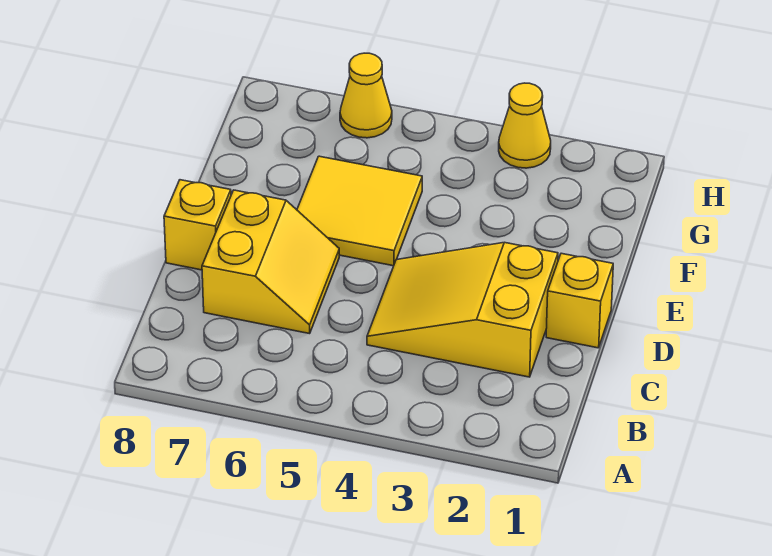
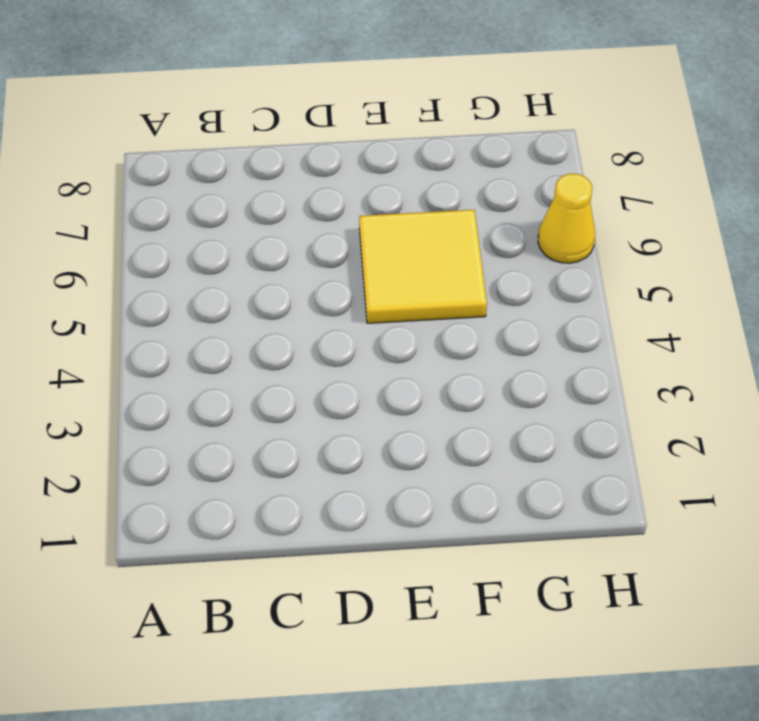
none -> yellow slope C2:D4 level 1 top 2
none -> yellow slope C6:D7 level 1 top 7

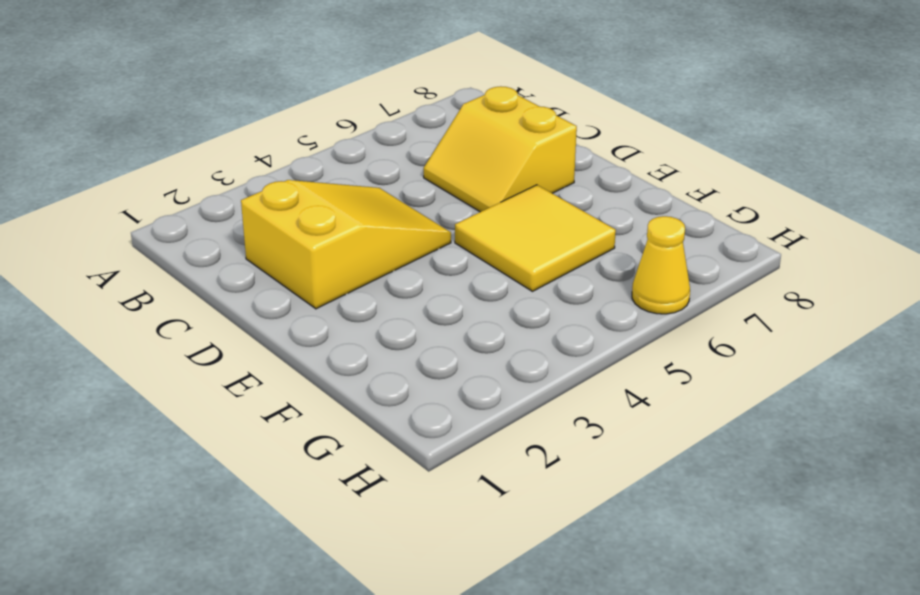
none -> yellow brick D1 level 1
none -> yellow brick D8 level 1

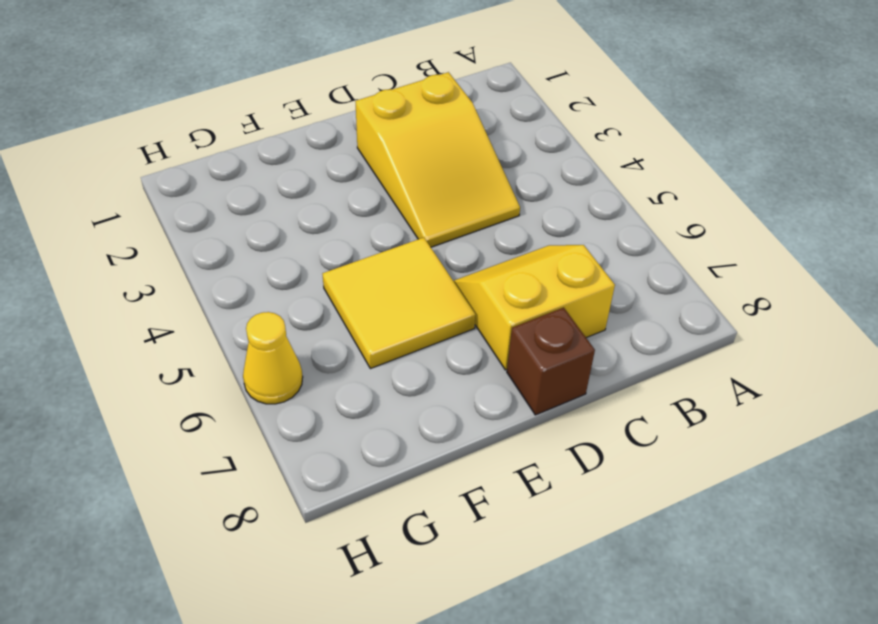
brown brick D8 level 1 -> yellow brick D8 level 1
none -> yellow brick D1 level 1
none -> yellow cone H3 level 1

